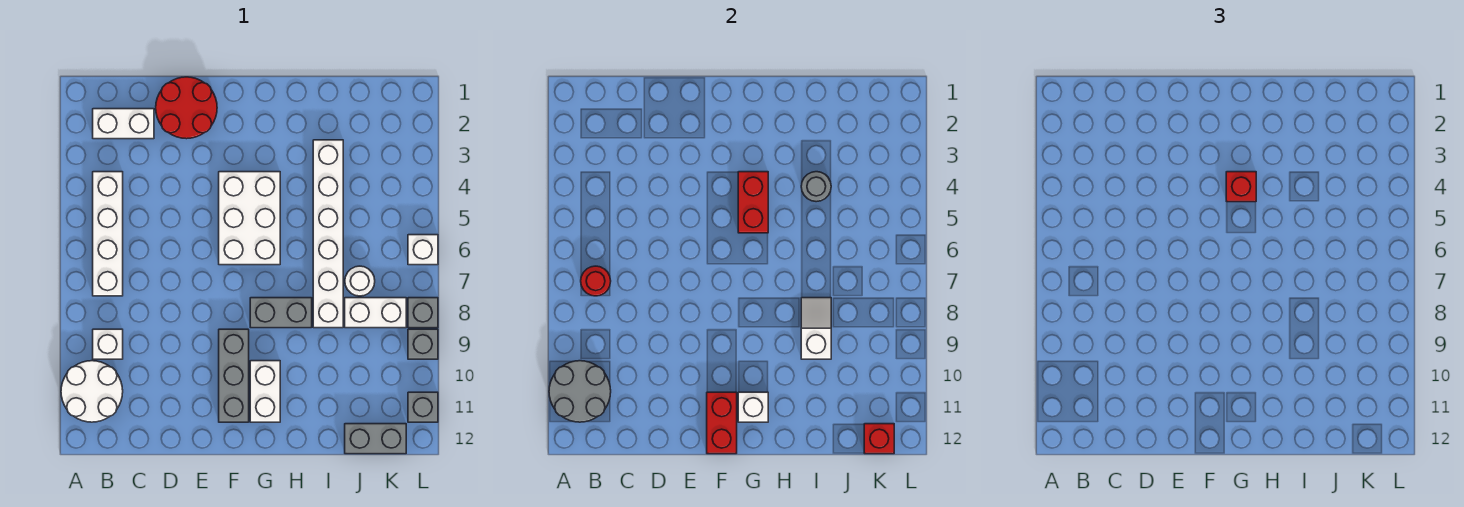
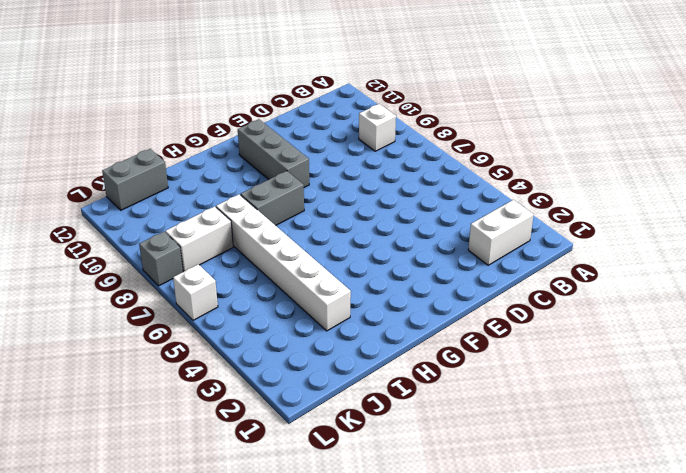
none -> white round brick A10:B11 level 1
none -> white brick B4:B7 level 1
none -> red round brick D1:E2 level 1

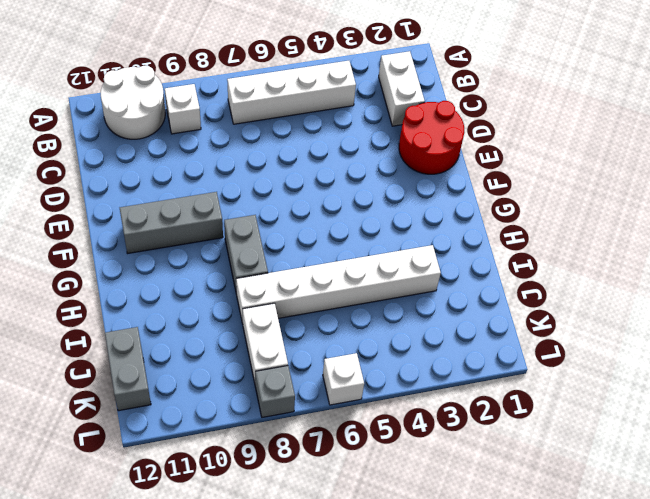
none -> white brick F4:G6 level 1
none -> white brick G10:G11 level 1
none -> white round brick J7 level 1

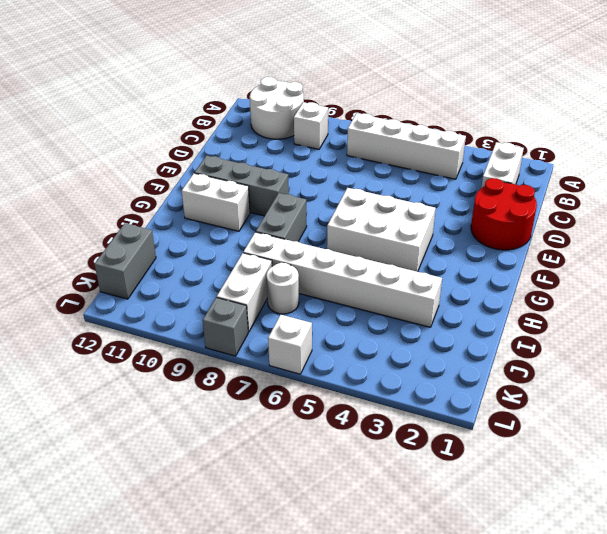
none -> grey brick L9 level 1
none -> grey brick L11 level 1
none -> grey round brick A10:B11 level 2

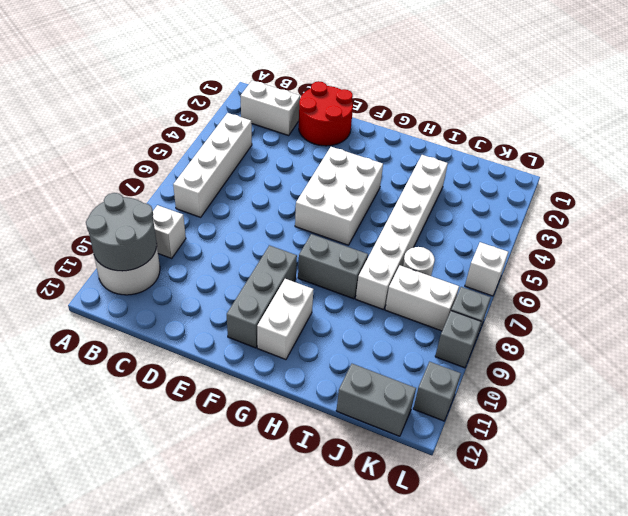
none -> red round brick B7 level 2
none -> red brick F11:F12 level 2
none -> red brick G4:G5 level 2

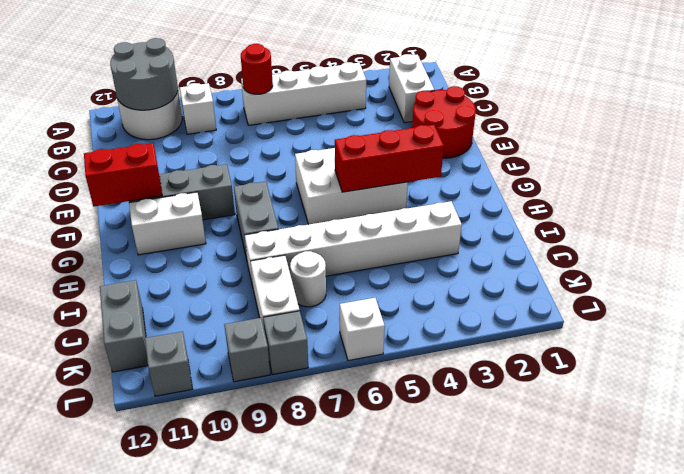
red brick G3:G5 level 2 -> red brick G4:G5 level 2
none -> white brick G11 level 2
none -> grey round brick I4 level 2
none -> white slope I8:I9 level 2 top 9

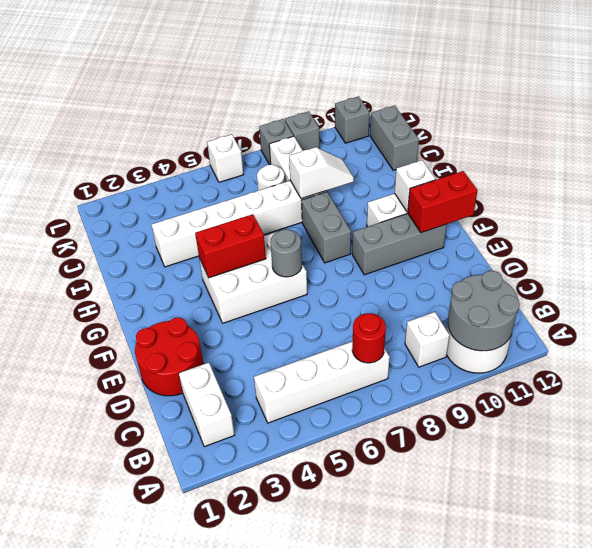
grey round brick F6 level 2 -> grey round brick I4 level 2
white slope I8:I9 level 2 top 8 -> white slope I8:I9 level 2 top 9
none -> red brick K12 level 2
none -> red brick G4 level 3

